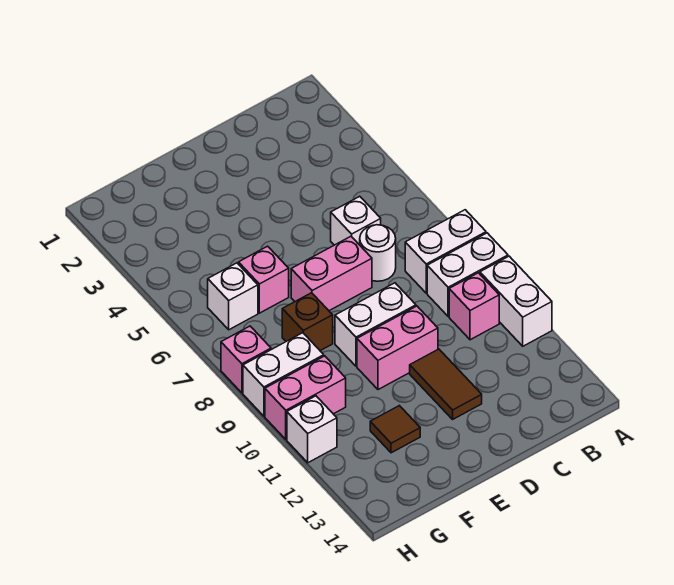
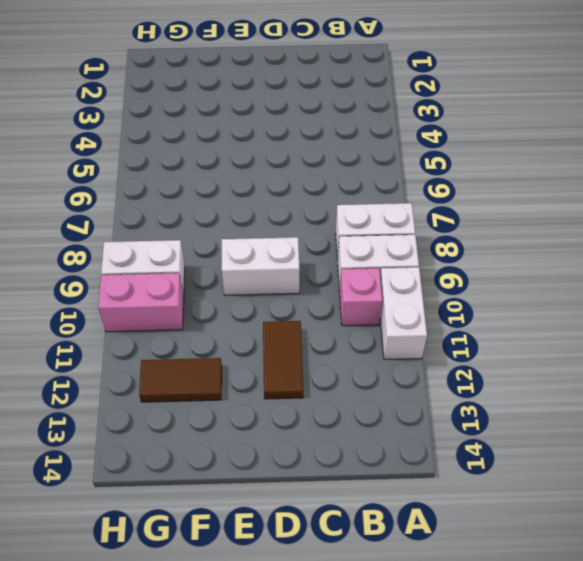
brown tile F12:G12 level 1 -> brown tile F12 level 1
none -> white brick C6 level 1
none -> white round brick C7 level 1
none -> pink brick D7:E7 level 1

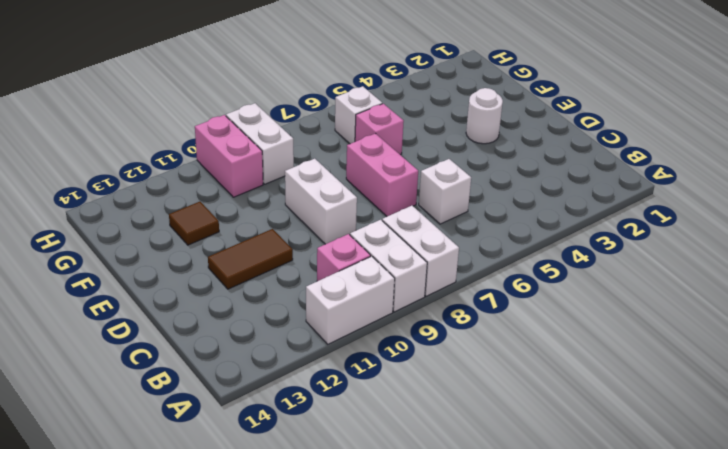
white round brick E3 level 1 -> white round brick C7 level 1
none -> pink brick D10:E10 level 1
none -> brown brick F8 level 1
none -> pink brick H8 level 1

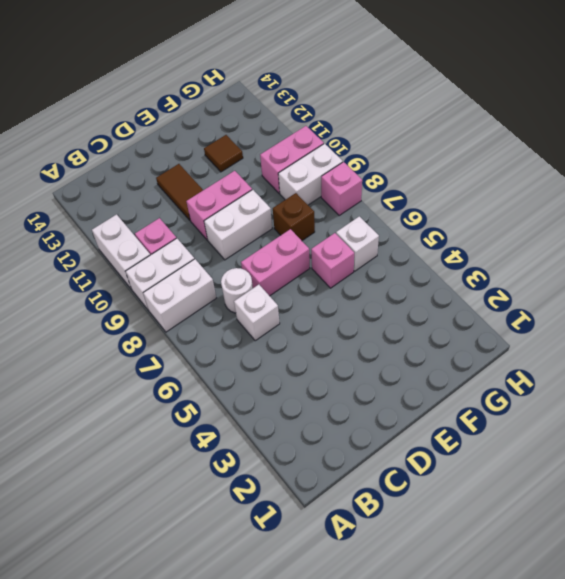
none -> white brick H11 level 1

